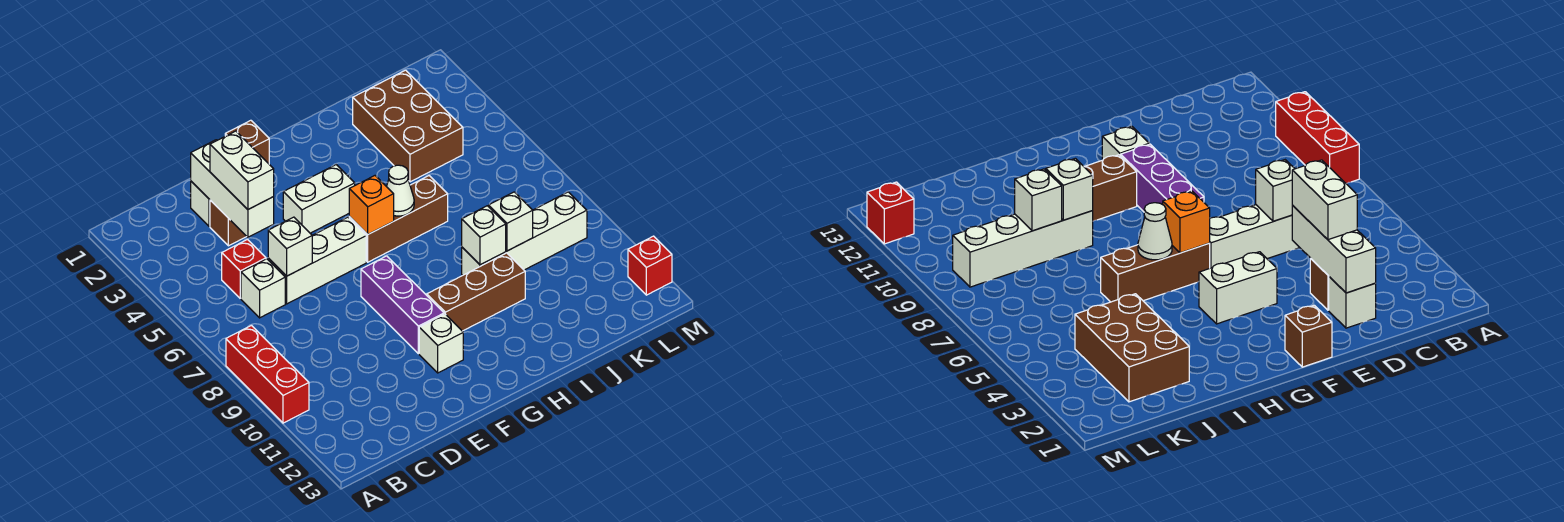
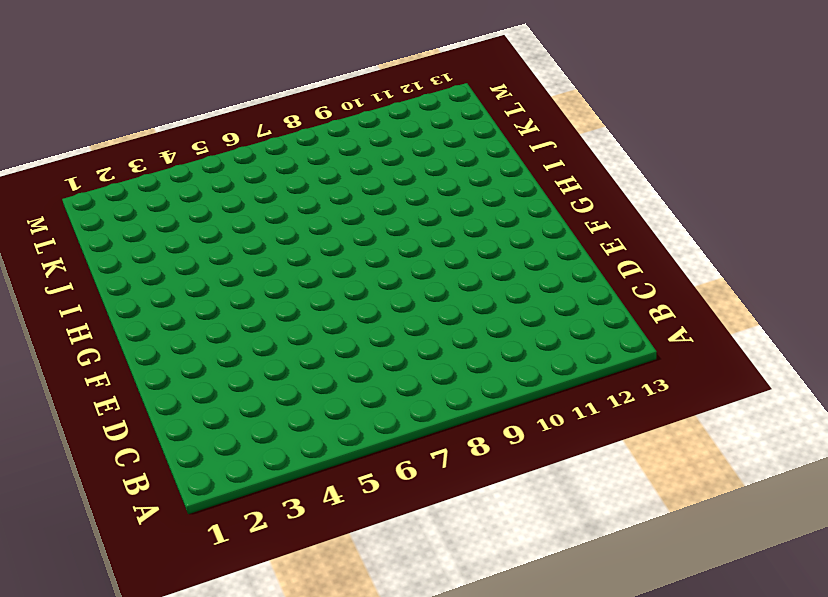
none -> red brick A8:A10 level 1
none -> red brick C5 level 1
none -> white brick C6 level 1

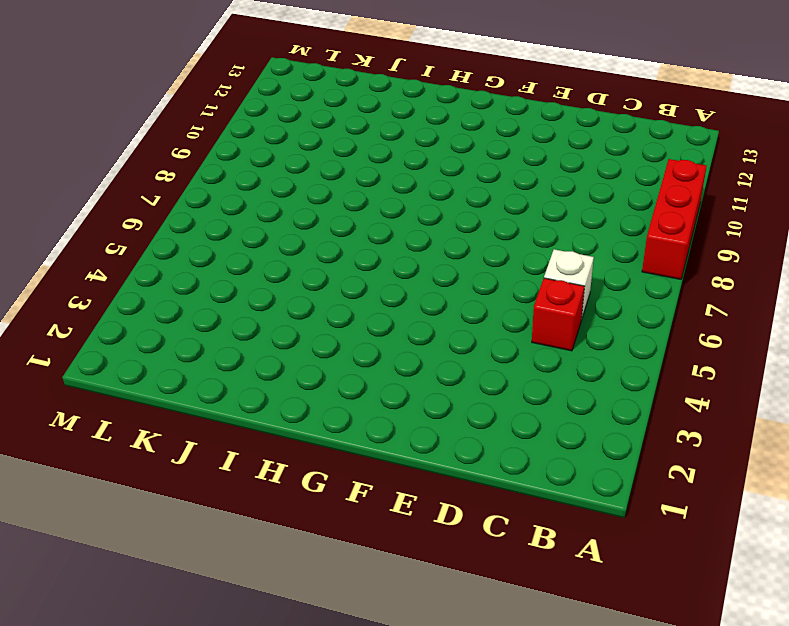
none -> white brick D2 level 1
none -> brown brick D3 level 1
none -> white brick D6:F6 level 1

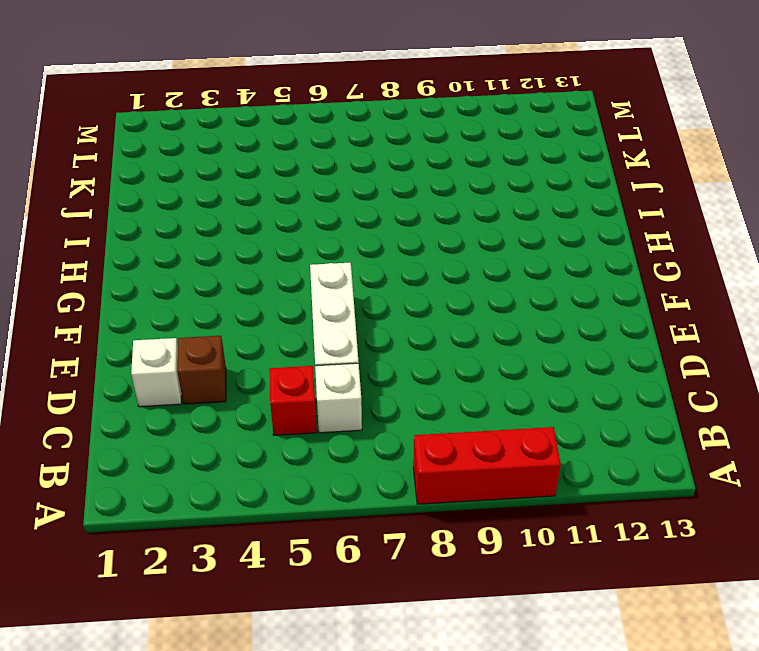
none -> brown brick F1 level 1
none -> white brick F4:G4 level 1
none -> purple brick F8:F10 level 1

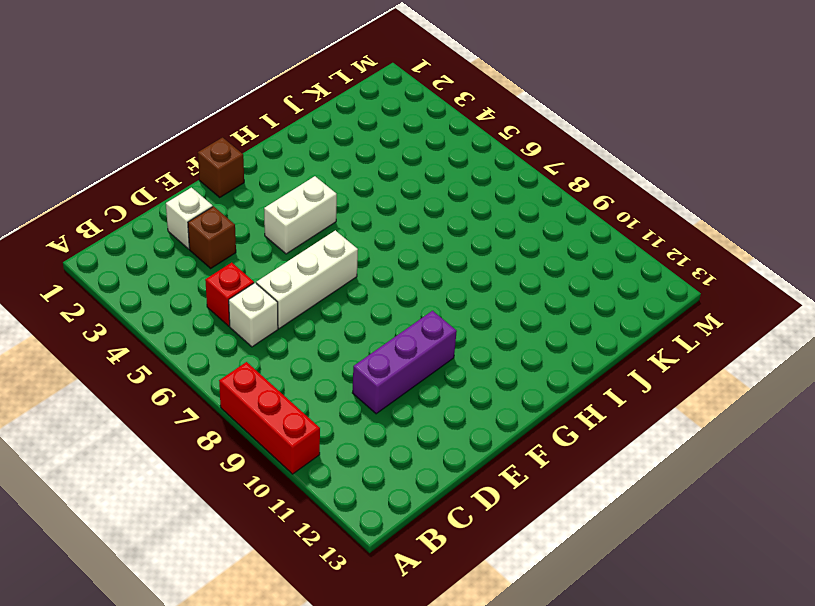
purple brick D10:F10 level 1 -> purple brick F8:F10 level 1
none -> white brick F11 level 1
none -> brown brick G6:I6 level 1
none -> brown brick G10:I10 level 1

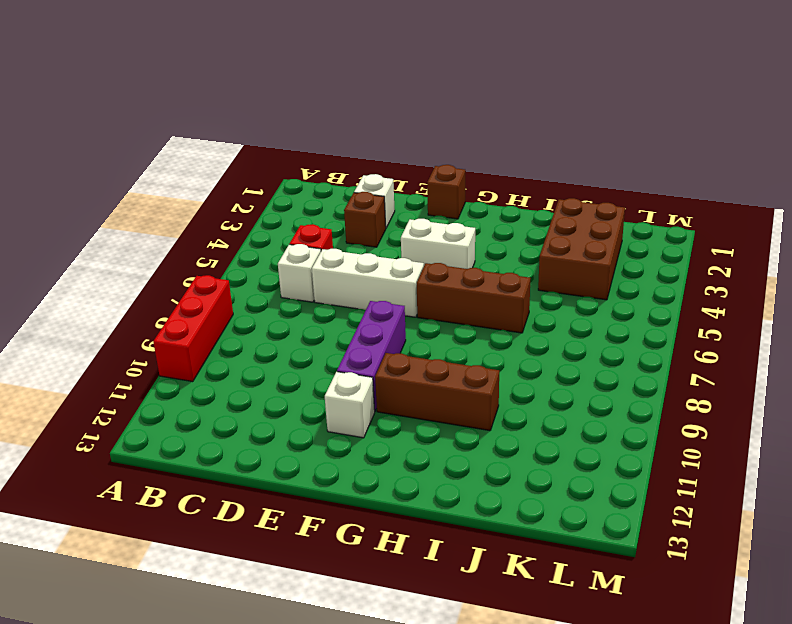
none -> white brick I9:L9 level 1
none -> red brick M12 level 1
none -> white brick D2:D4 level 2

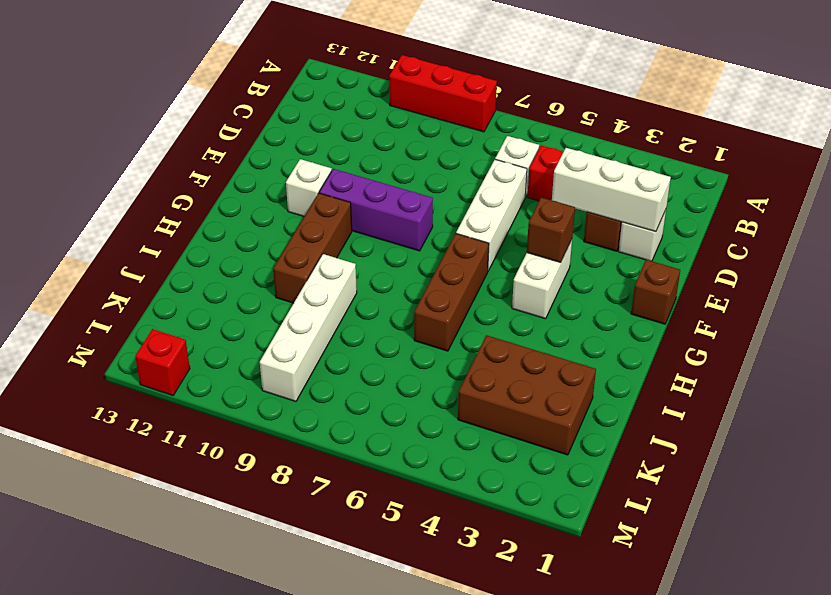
brown brick F4 level 2 -> none
none -> white brick D6 level 2
none -> orange brick G6 level 2
none -> white cone H6 level 2

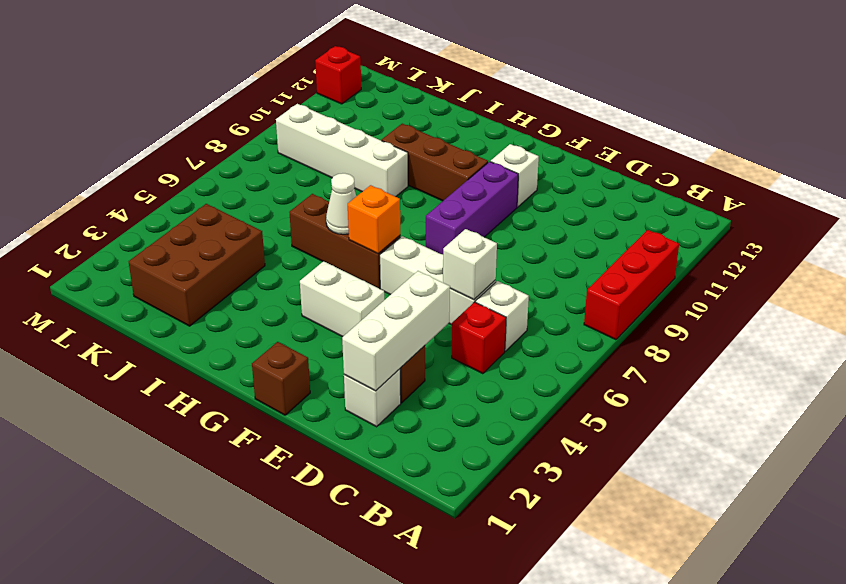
none -> white brick I9 level 2
none -> white brick J9 level 2
none -> white brick D3:D4 level 3

